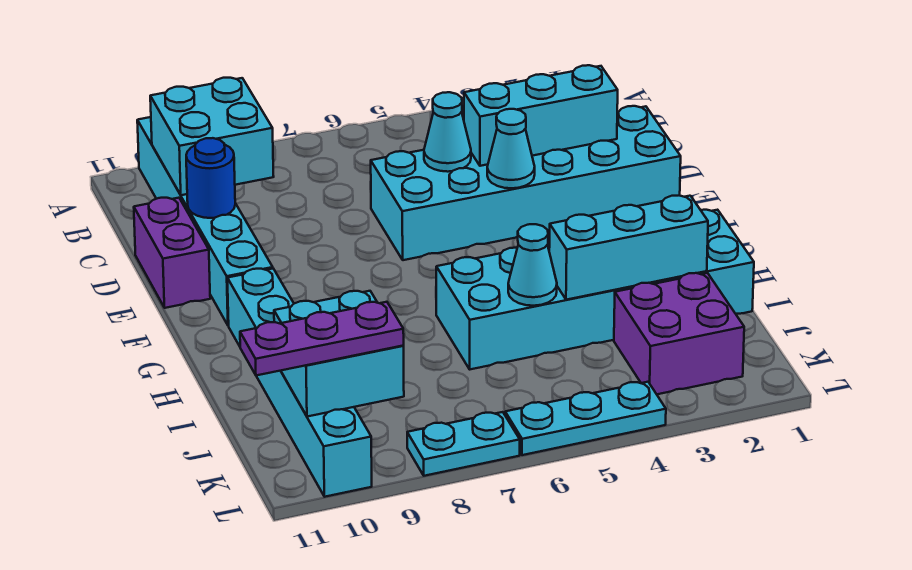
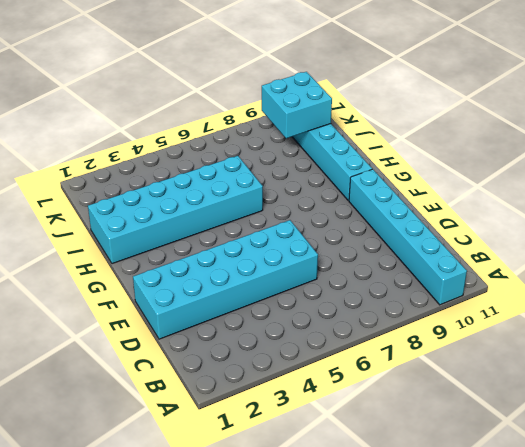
none -> purple brick D11:E11 level 1
none -> purple brick J2:K3 level 1
none -> cyan plate L4:L6 level 1

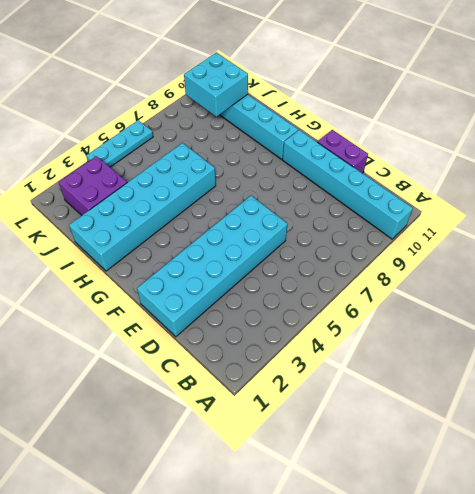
none -> cyan plate L7:L8 level 1
none -> cyan brick B9:C10 level 2
none -> cyan brick D2:D4 level 2

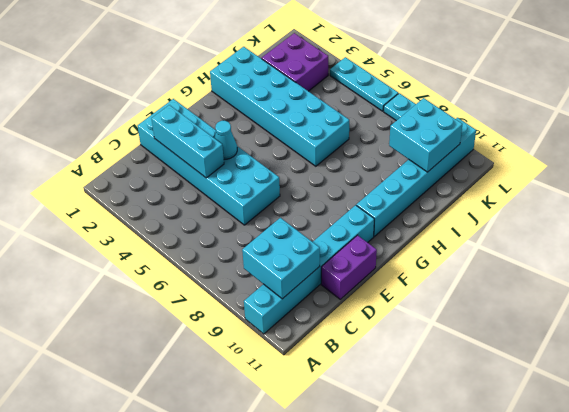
none -> cyan cone D5 level 2
none -> blue round brick D10 level 2
none -> cyan brick I2:I4 level 2

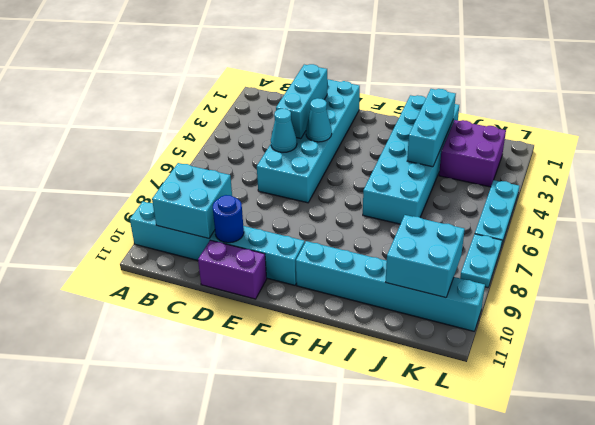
none -> cyan cone I5 level 2
none -> purple plate K9:K11 level 3

